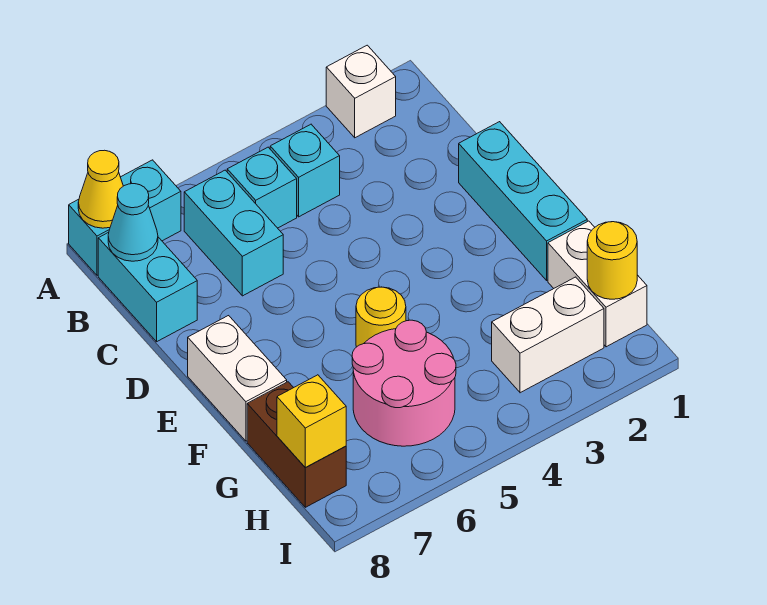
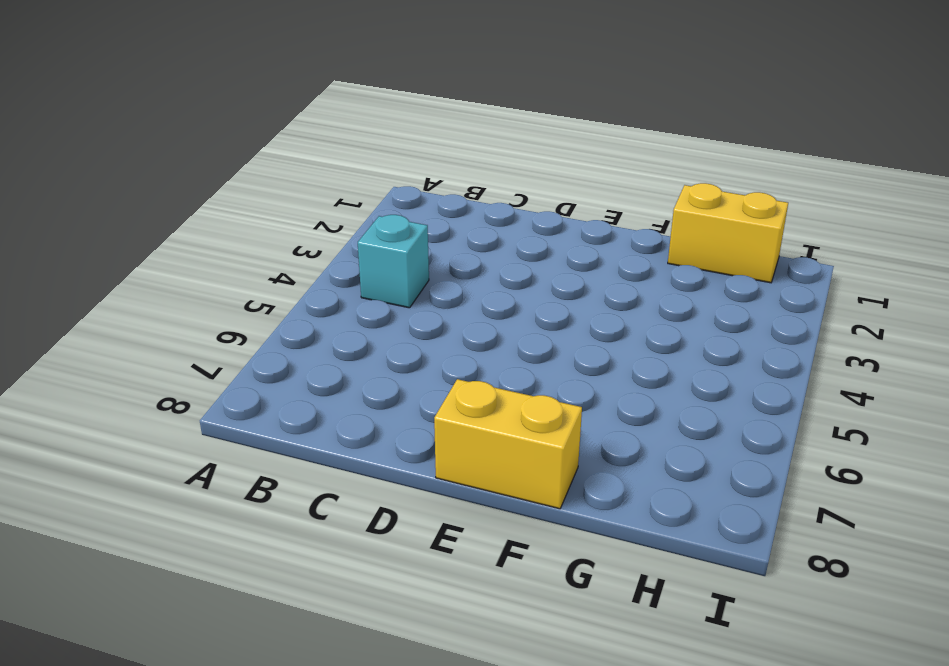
yellow brick E8:F8 level 1 -> white brick E8:F8 level 1
yellow brick G1:H1 level 1 -> white brick G1:H1 level 1
none -> white brick A2 level 1
none -> cyan brick A7:A8 level 1
none -> cyan brick B5 level 1

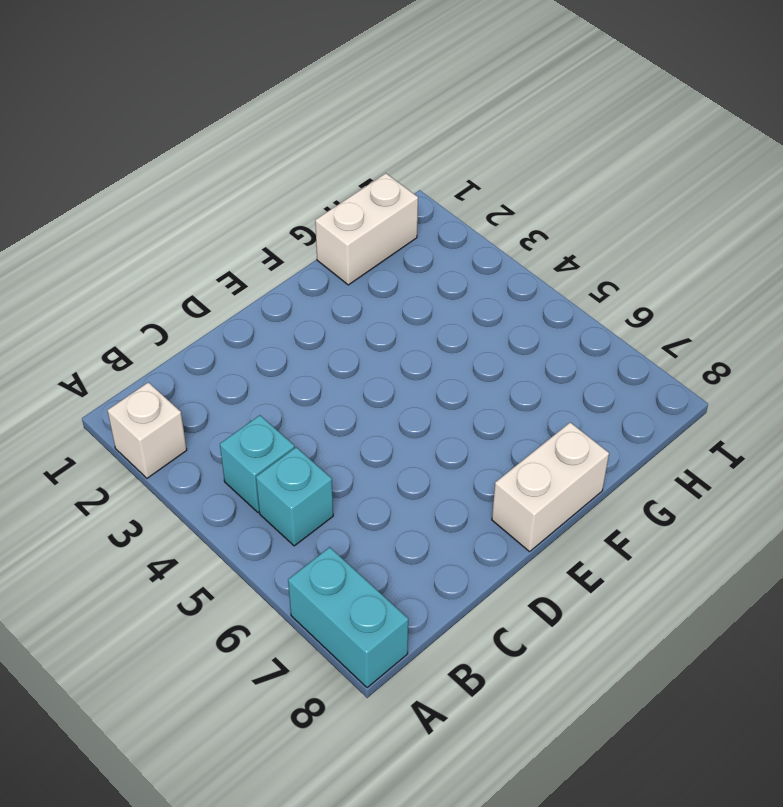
none -> cyan brick B6:C6 level 1
none -> cyan brick B8:C8 level 1
none -> cyan brick D1:F1 level 1

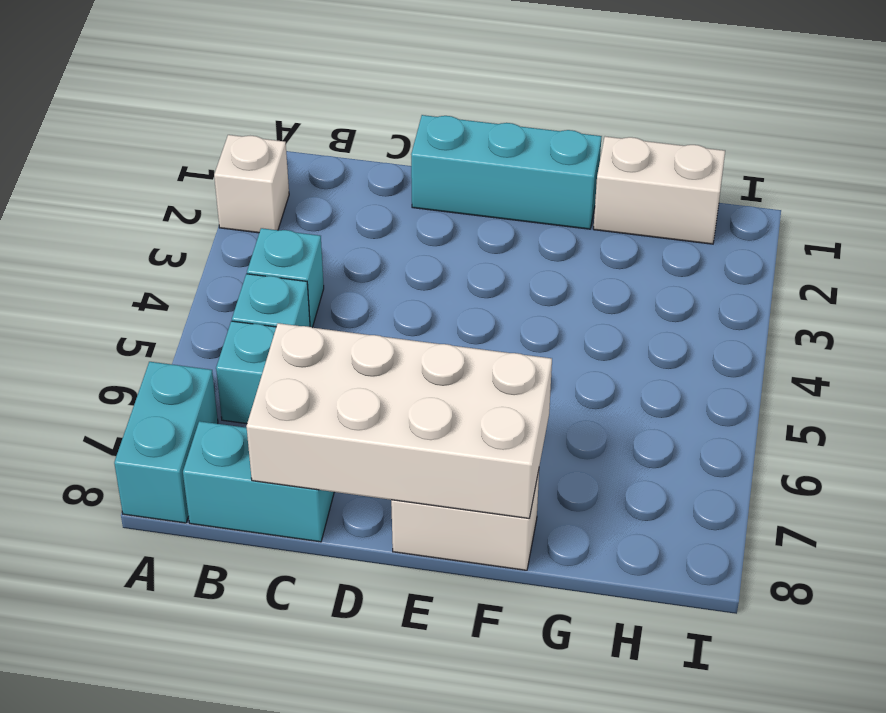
white brick C7:F8 level 2 -> none
none -> yellow round brick F5 level 1
none -> pink round brick G5:H6 level 1
none -> brown brick G8:H8 level 1

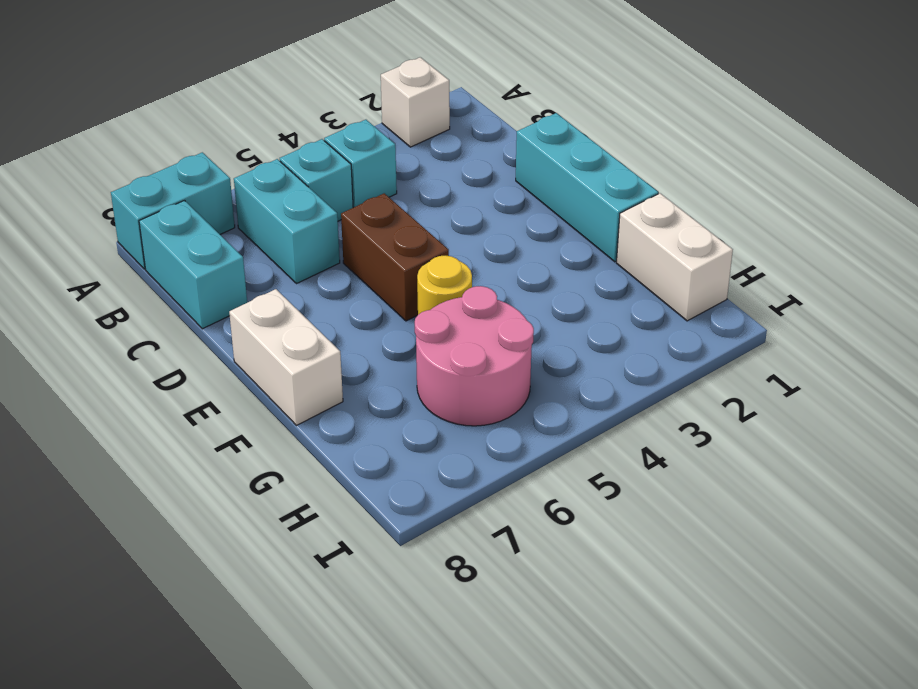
brown brick D5:E5 level 1 -> brown brick G8:H8 level 1
none -> white brick H2:H3 level 1
none -> yellow cone A8 level 2
none -> cyan cone B8 level 2

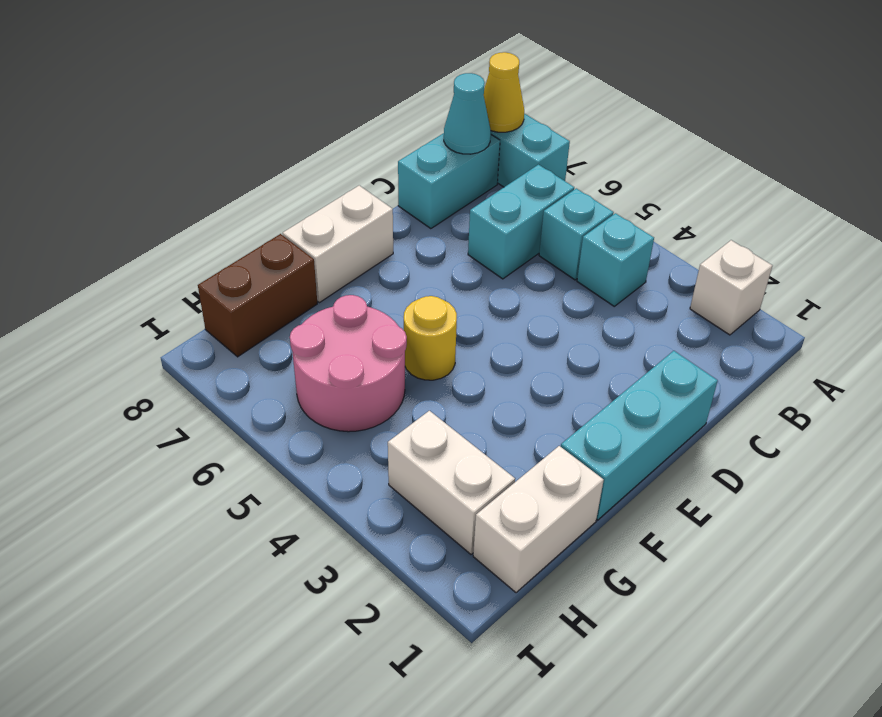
none -> yellow round brick H1 level 2
none -> yellow brick H8 level 2

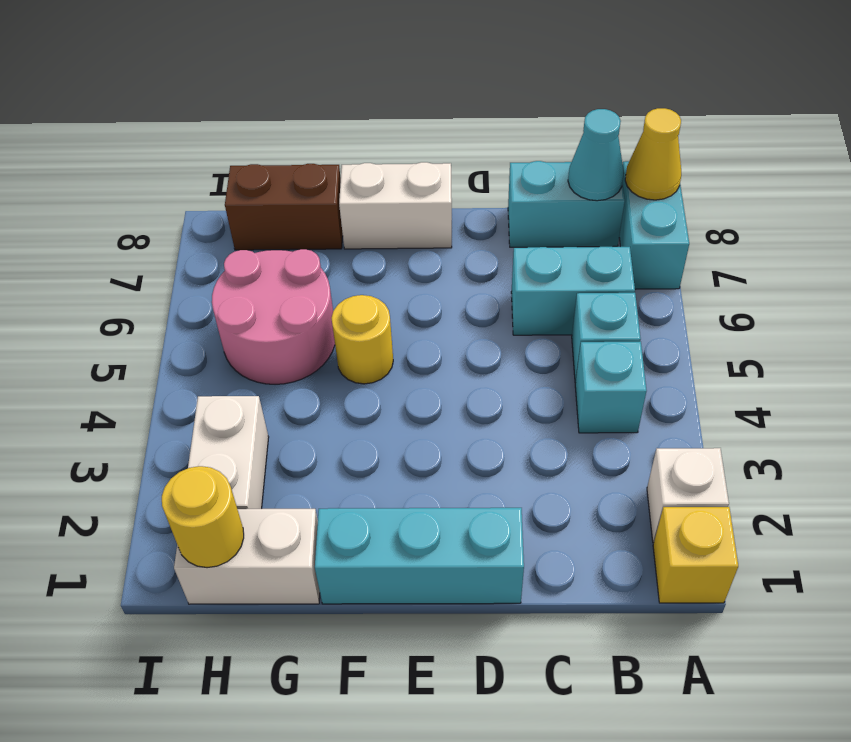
yellow brick A1 level 1 -> yellow brick H8 level 2

